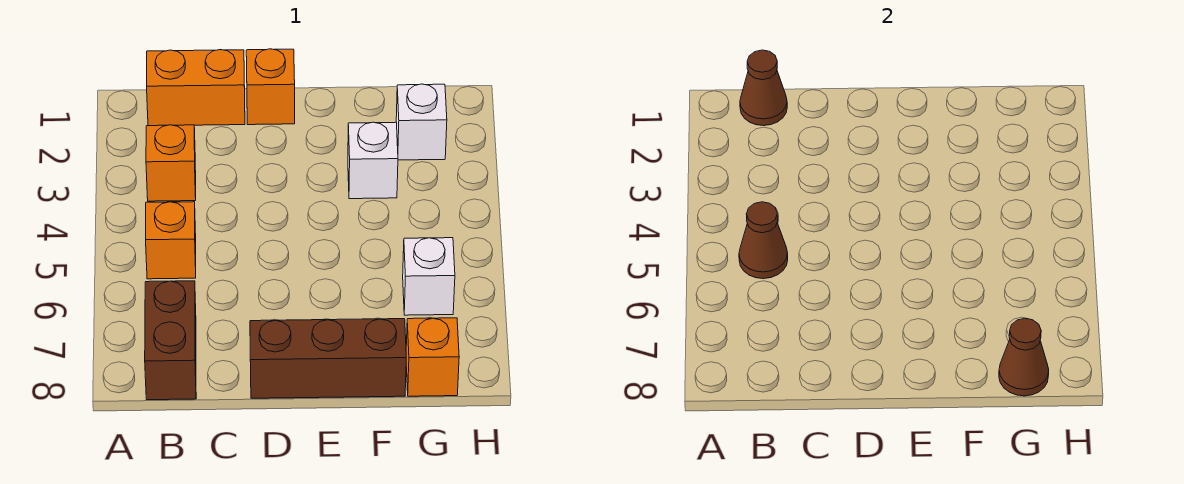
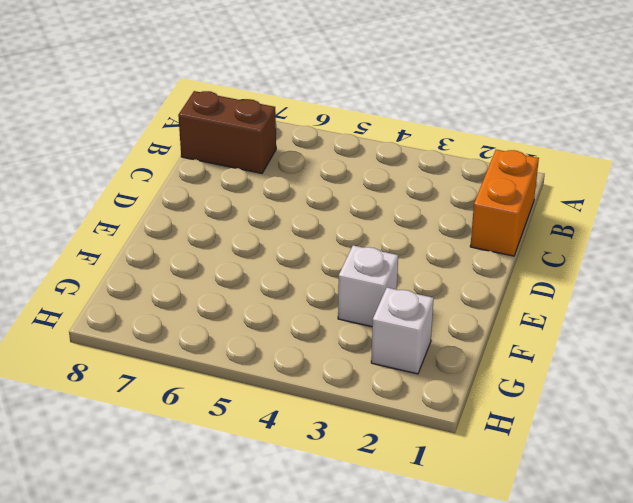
none -> orange brick B3 level 1
none -> orange brick B5 level 1
none -> orange brick D1 level 1

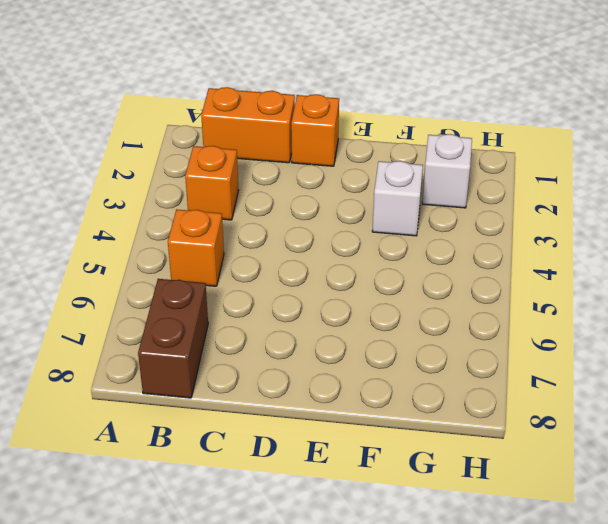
none -> brown brick D8:F8 level 1
none -> white brick G6 level 1
none -> orange brick G8 level 1

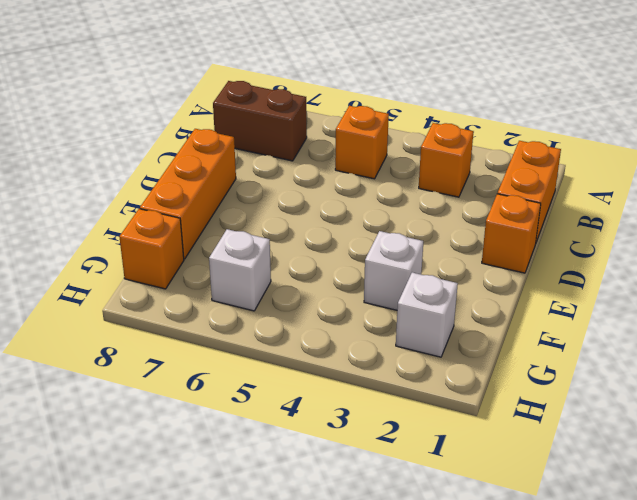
orange brick D8:F8 level 1 -> brown brick D8:F8 level 1
none -> brown cone B1 level 2
none -> brown cone B5 level 2
none -> brown cone G8 level 2

